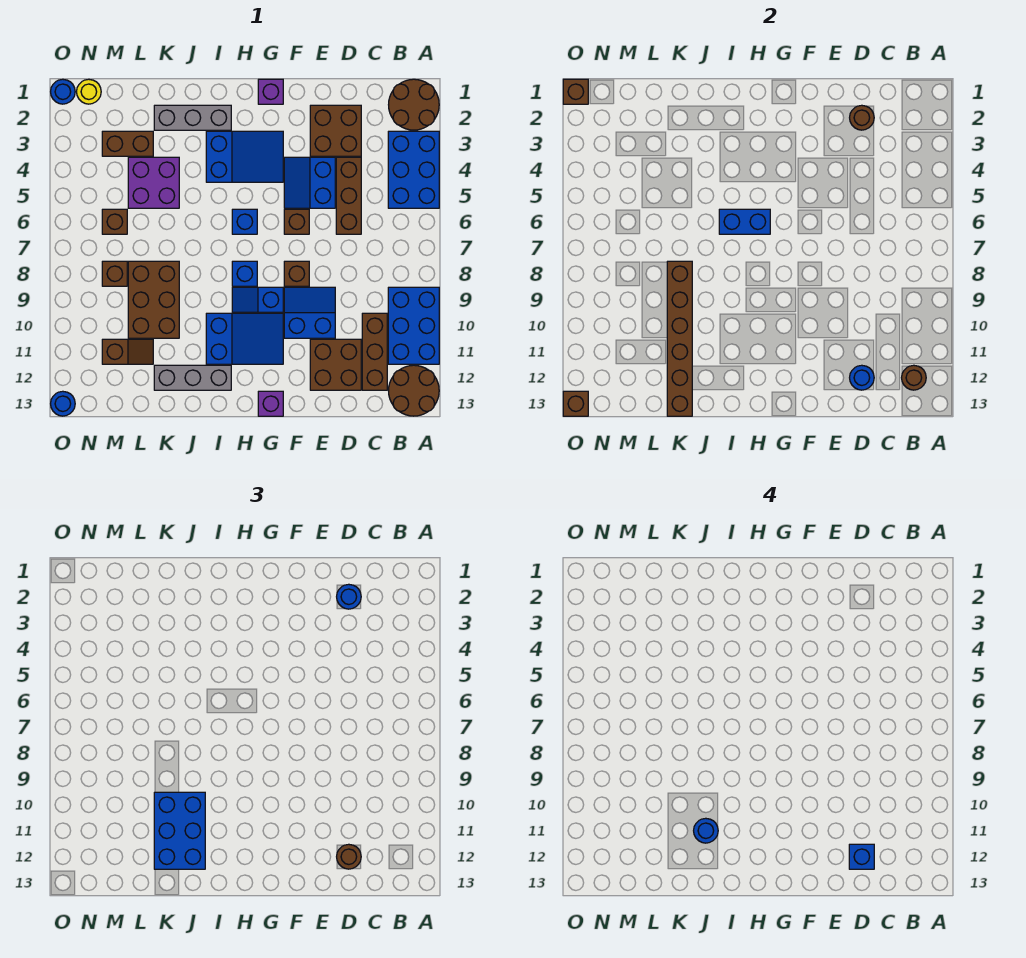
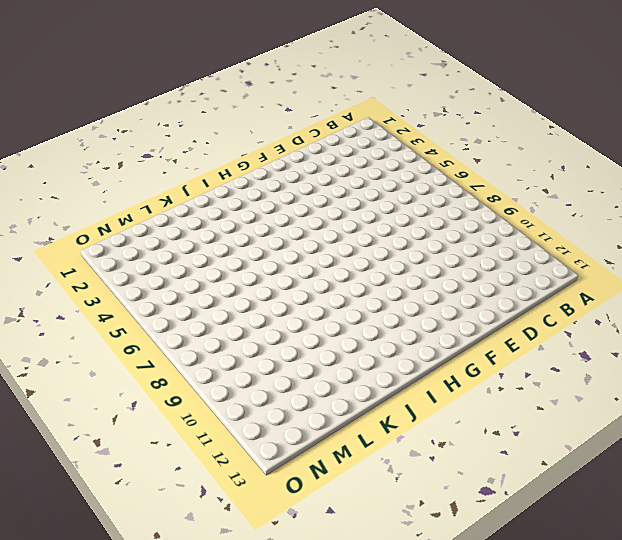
none -> brown round brick A1:B2 level 1
none -> blue brick A3:B5 level 1
none -> blue brick A9:B11 level 1
none -> brown round brick A12:B13 level 1

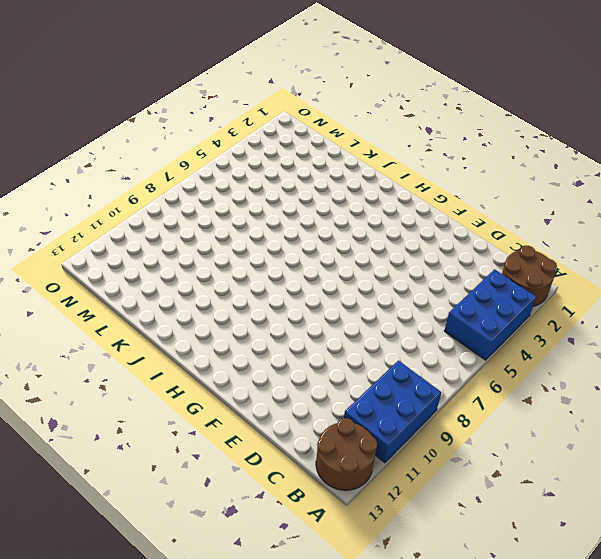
none -> brown brick C10:C12 level 1
none -> brown brick D2:E3 level 1
none -> brown brick D4:D6 level 1
none -> brown brick D11:E12 level 1

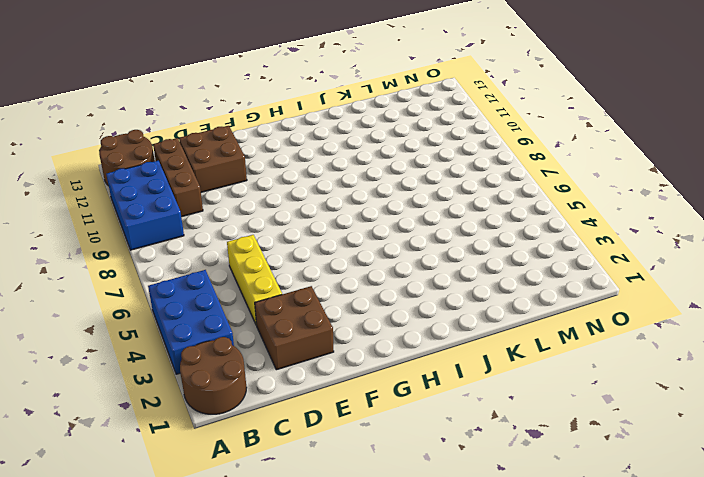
yellow brick D4:D6 level 1 -> brown brick D4:D6 level 1
none -> blue slope E4:F5 level 1 top E
none -> blue slope E9:F10 level 1 top 10
none -> brown brick F6 level 1
none -> brown brick F8 level 1

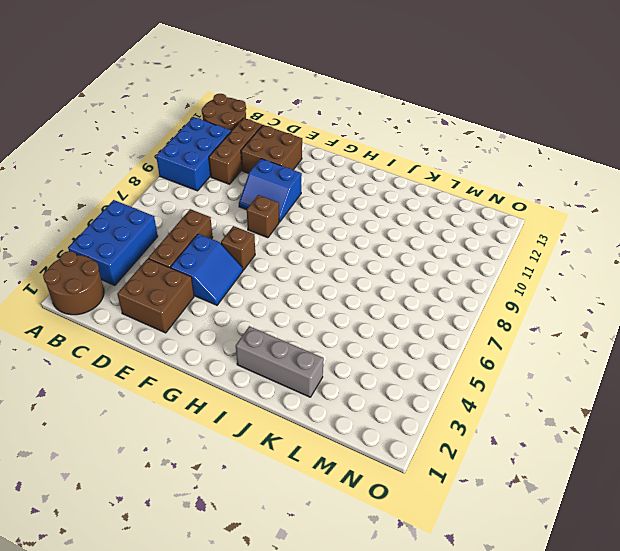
none -> purple brick G1 level 1
none -> blue slope G3:I4 level 1 top I
none -> blue slope G9:H9 level 1 top G
none -> blue slope G10:I11 level 1 top I

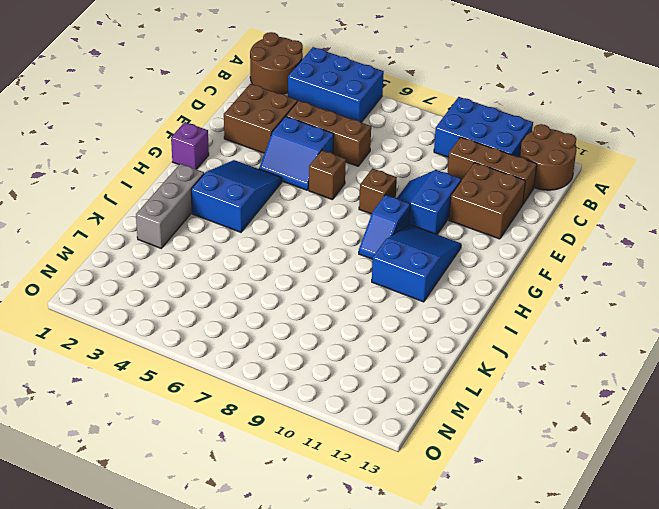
none -> purple brick G13 level 1
none -> blue brick H6 level 1
none -> blue brick H8 level 1
none -> grey brick I12:K12 level 1

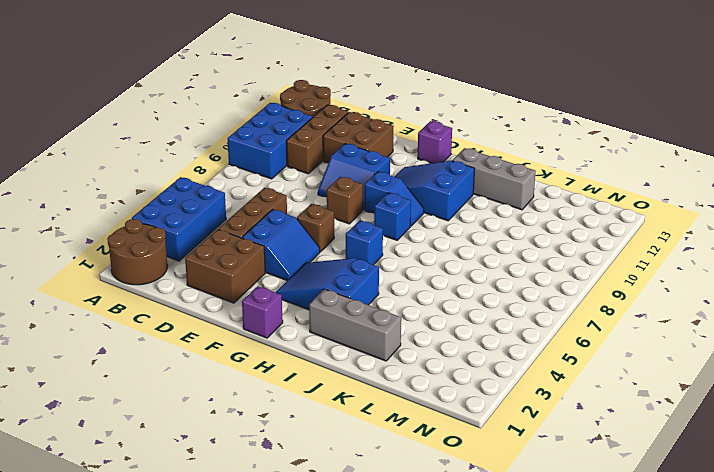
none -> purple brick K4:L5 level 1
none -> brown brick K8:L10 level 1
none -> brown brick L3:M3 level 1
none -> brown slope L11:M11 level 1 top M

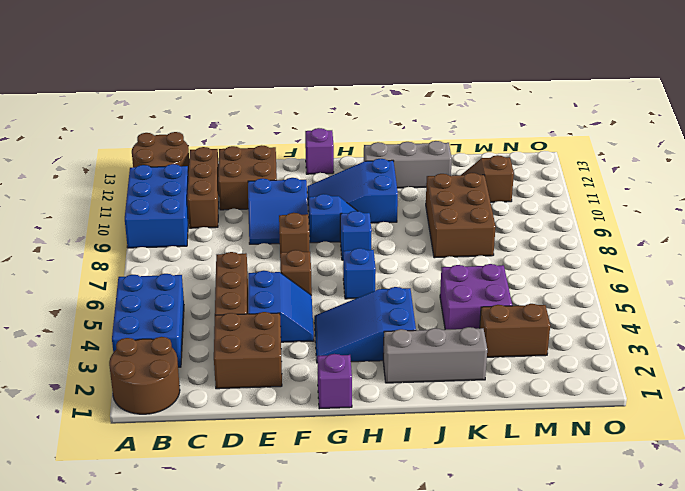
none -> brown brick M6 level 1
none -> brown brick M8 level 1
none -> yellow round brick N1 level 1
none -> blue round brick O1 level 1

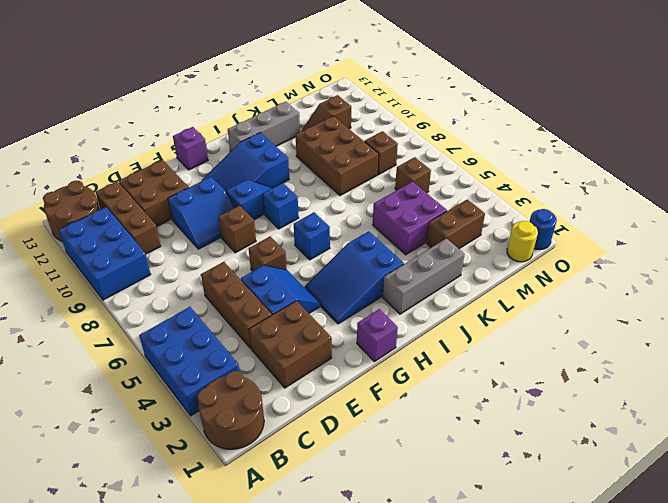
none -> blue round brick O13 level 1
none -> brown round brick B12 level 2
none -> brown round brick D2 level 2
none -> blue round brick D12 level 2

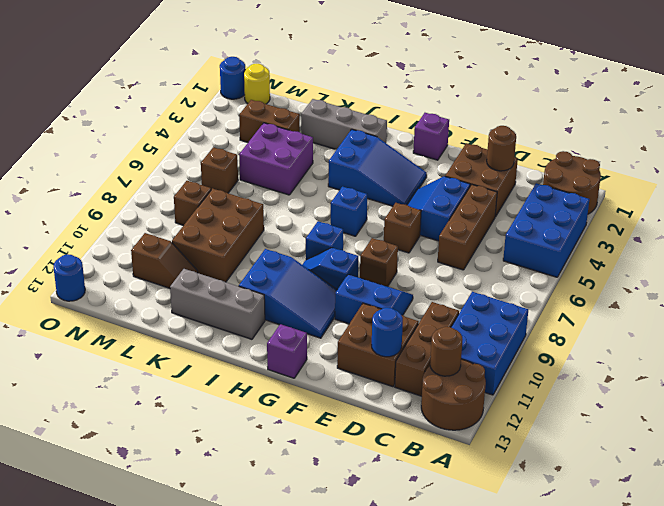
none -> blue brick H6:I6 level 2
none -> brown brick K8:K13 level 2
none -> brown brick O1 level 2
none -> brown brick O13 level 2

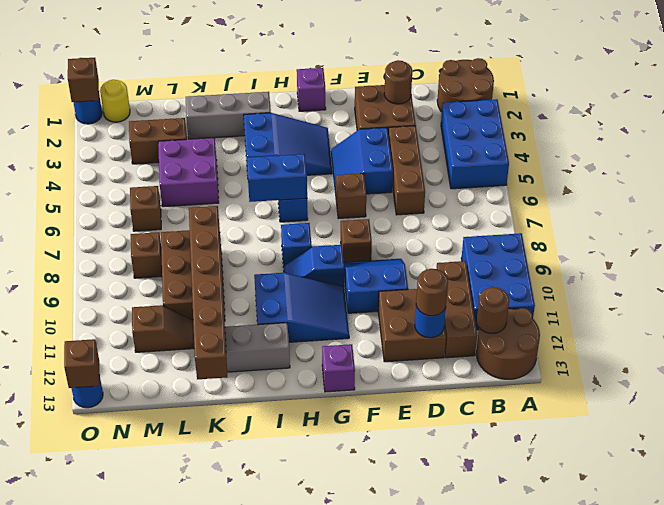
none -> blue round brick D2 level 3
none -> blue brick J10:K12 level 3
none -> blue brick D12 level 4
none -> blue round brick J11 level 4

